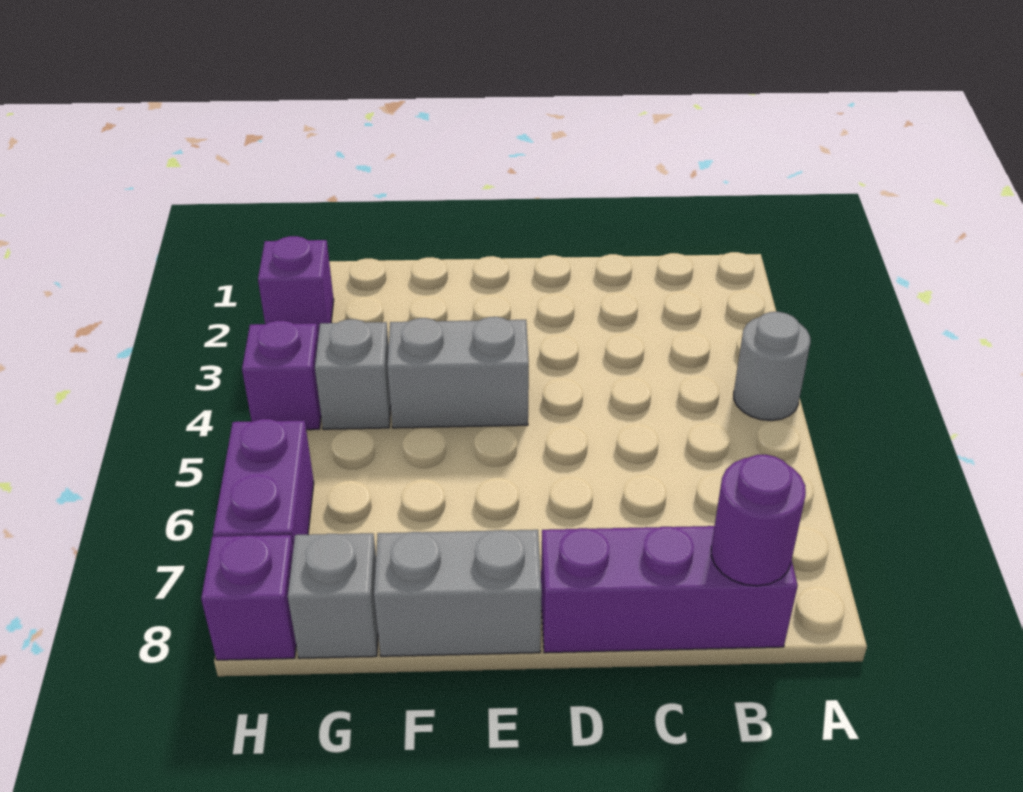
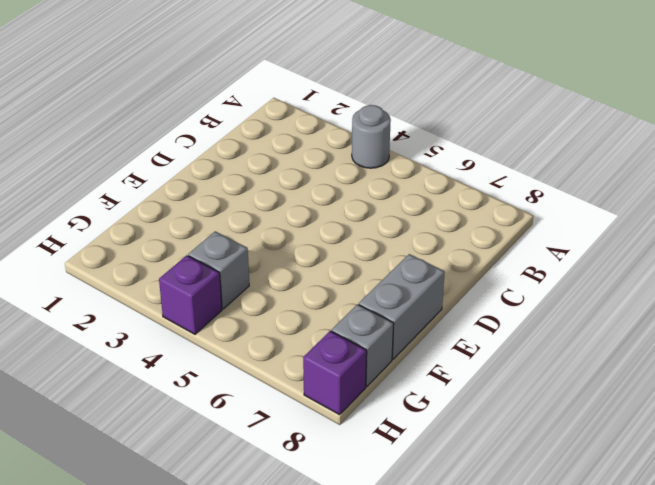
none -> purple brick B8:D8 level 1
none -> grey brick E4:F4 level 1

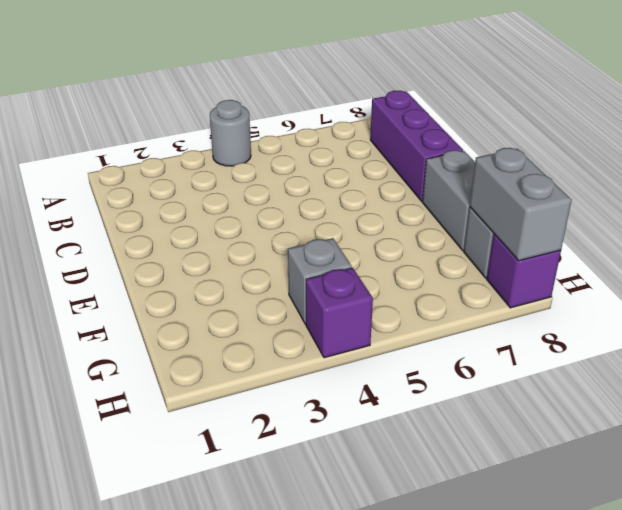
grey brick G8:H8 level 2 -> grey brick E4:F4 level 1
none -> purple brick H2 level 1
none -> purple brick H6:H7 level 1

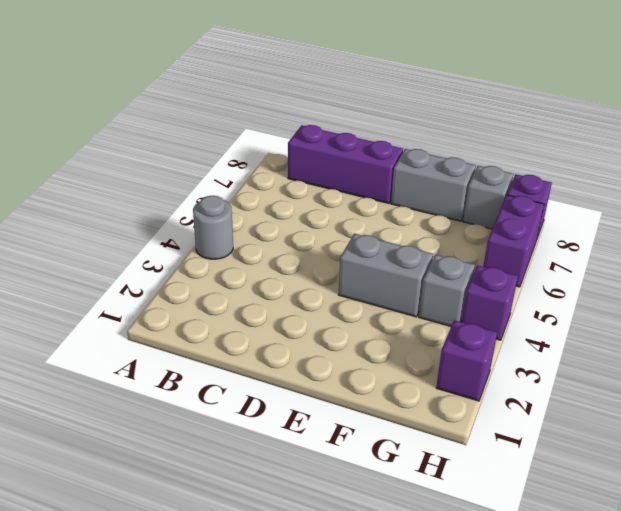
none -> purple round brick B8 level 2

